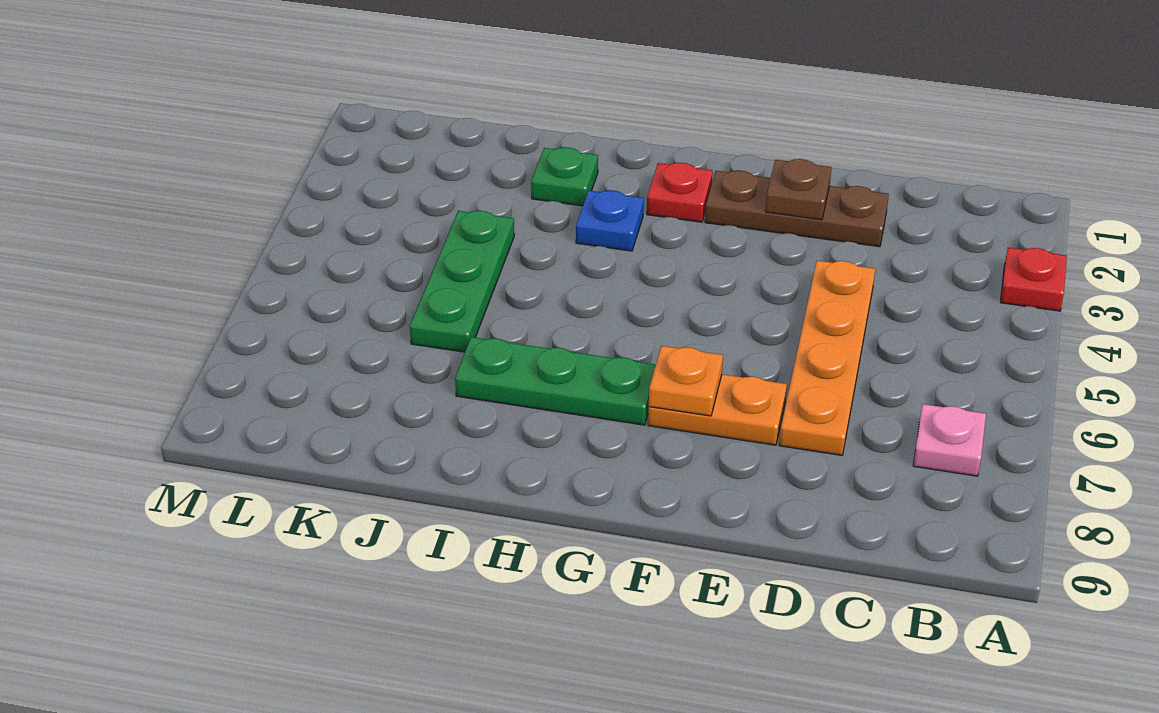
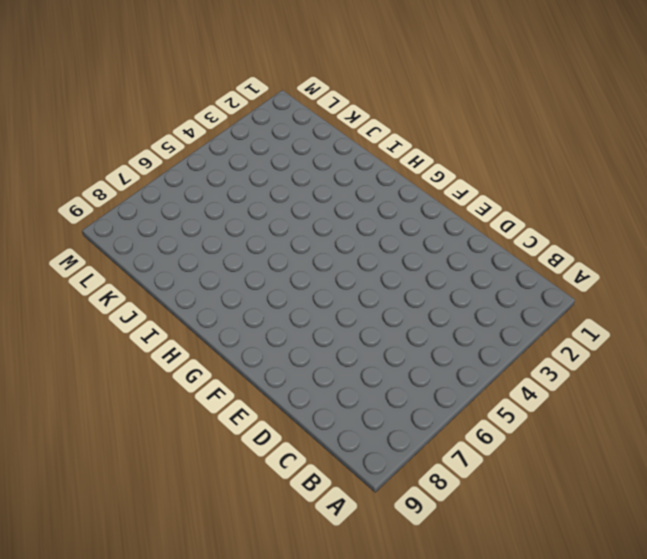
none -> red plate A3 level 1
none -> pink plate B7 level 1
none -> brown plate D2:F2 level 1

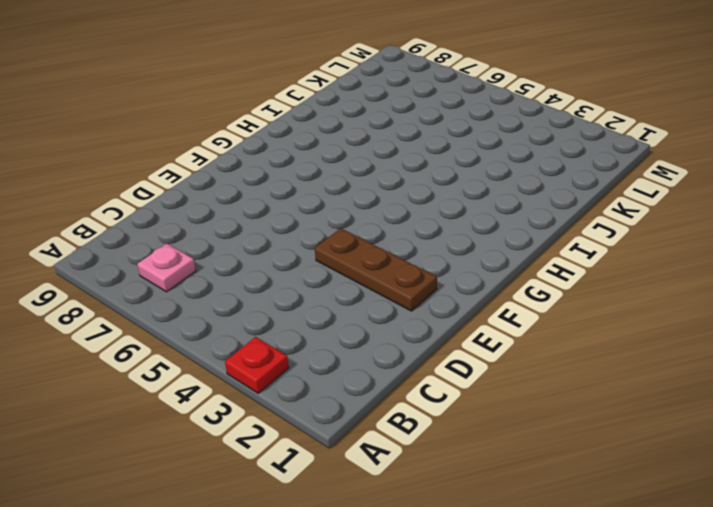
brown plate E2:E4 level 1 -> brown plate D2:F2 level 1
none -> orange plate D4:D7 level 1
none -> orange plate E7:F7 level 1
none -> red plate G2 level 1

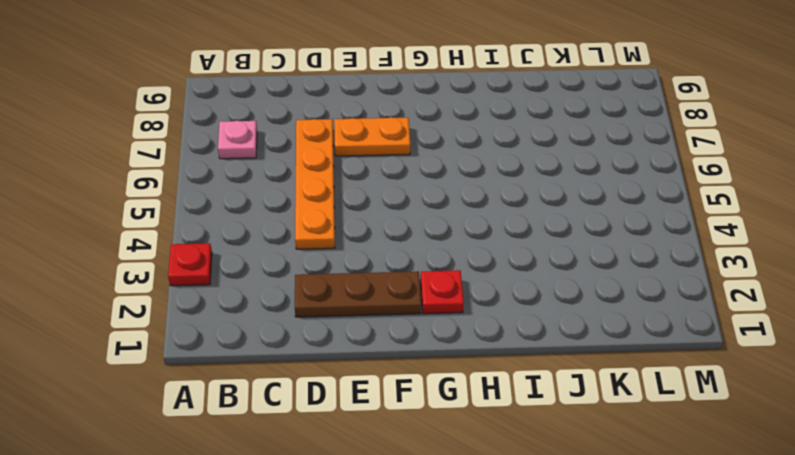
none -> green plate G7:I7 level 1
none -> blue plate H3 level 1
none -> green plate I2 level 1

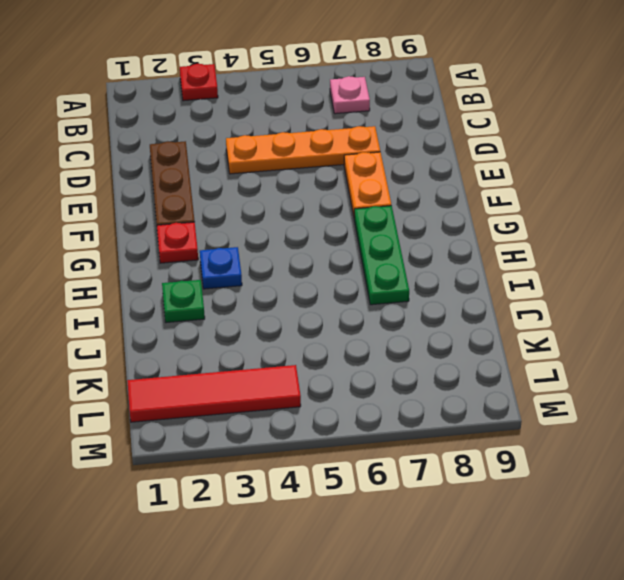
red tile L1:L4 level 1 -> none
none -> green plate J4:J6 level 1
none -> brown plate E2 level 2
none -> orange plate F7 level 2

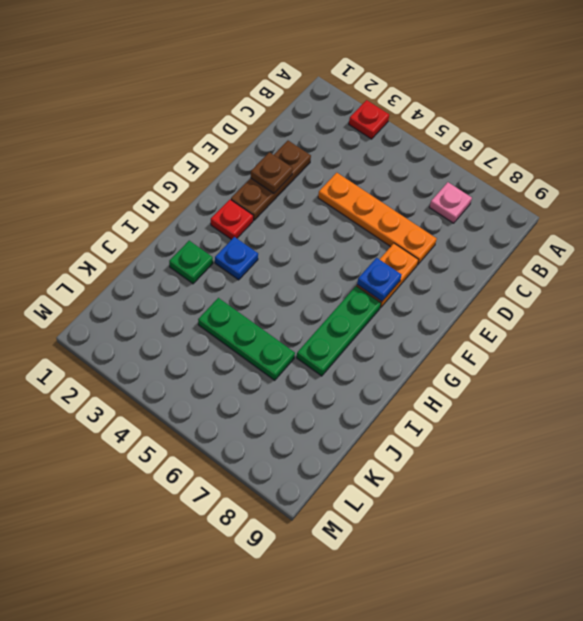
blue plate F7 level 2 -> orange plate F7 level 2

